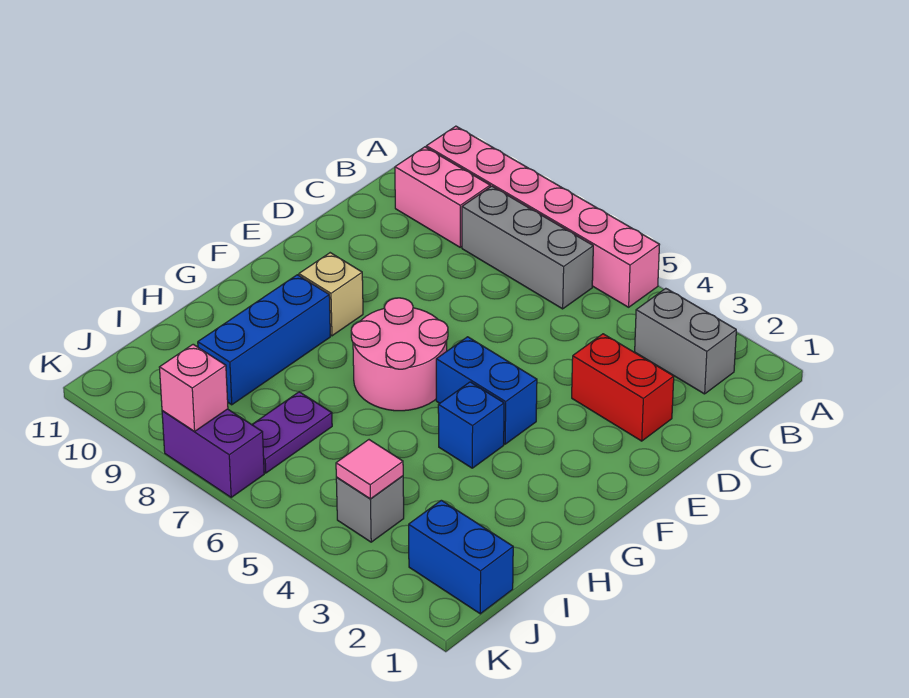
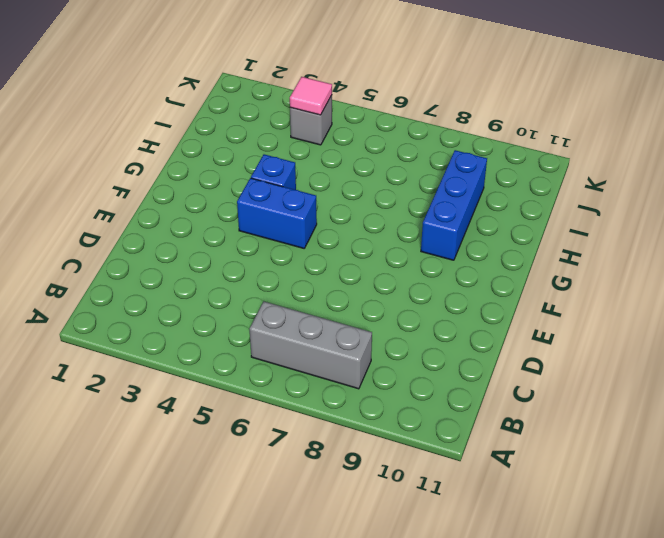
none -> pink brick A5:A10 level 1
none -> grey brick B2:B3 level 1
none -> pink brick B9:B10 level 1

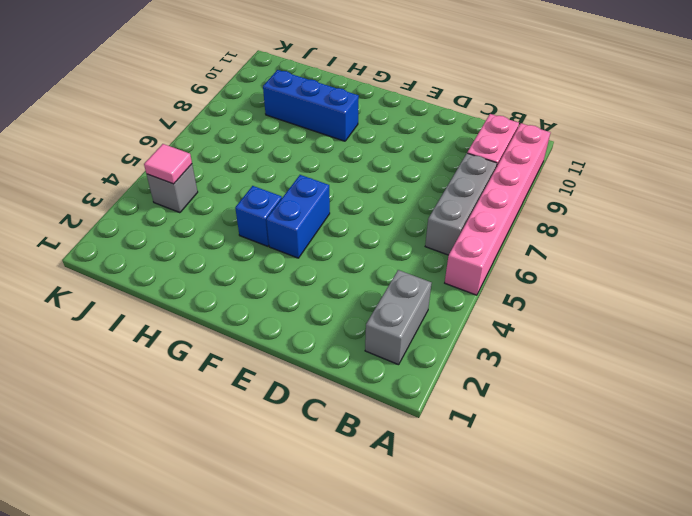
none -> red brick D2:D3 level 1
none -> pink round brick F6:G7 level 1
none -> tan brick F9 level 1

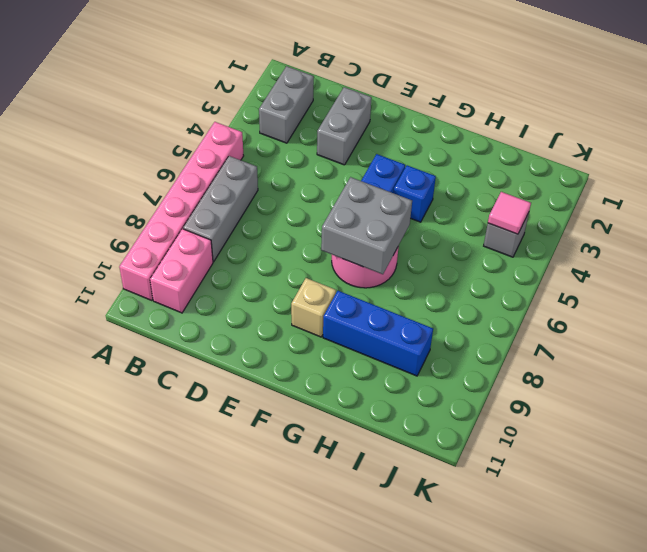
grey brick D2:D3 level 1 -> red brick D2:D3 level 1
grey brick F6:G7 level 2 -> none
none -> purple plate I7:J7 level 1
none -> blue brick J1:J2 level 1
none -> purple brick K7:K8 level 1

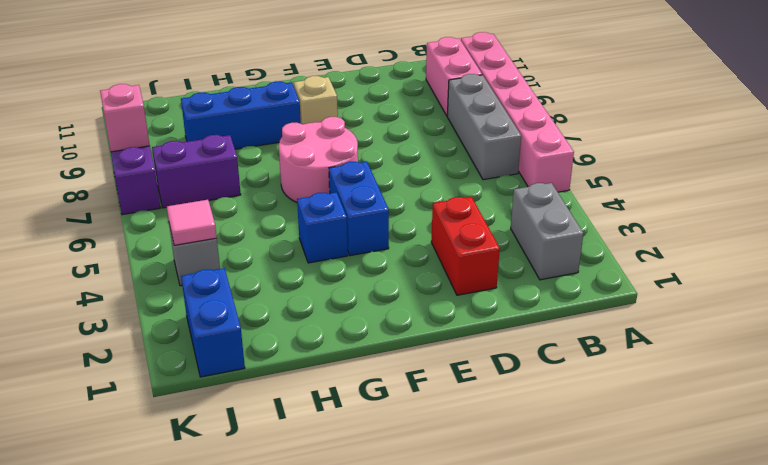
purple brick I7:J7 level 1 -> purple plate I7:J7 level 1

